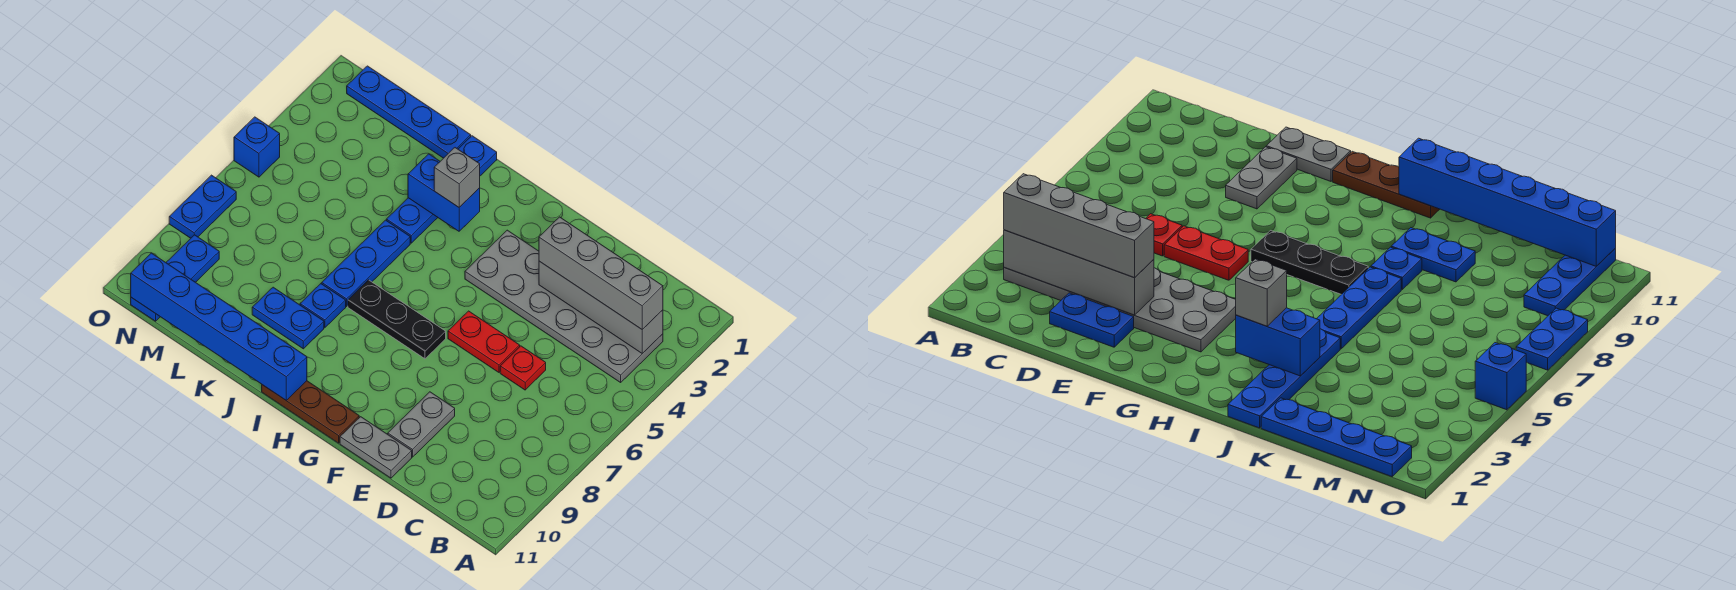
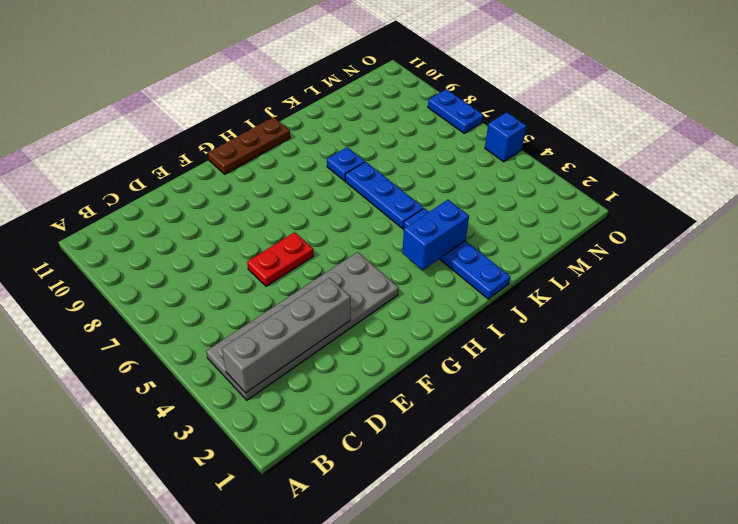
none -> blue plate D2:E2 level 1
none -> red plate D6 level 1
none -> grey plate E9:E10 level 1

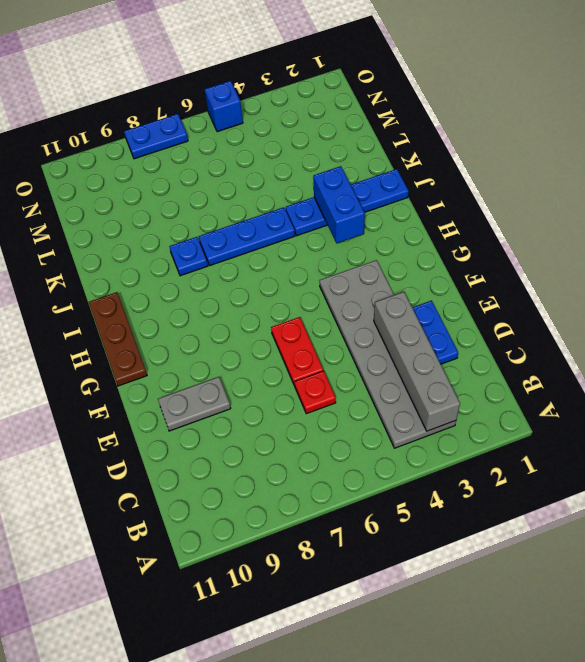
none -> grey plate E11:F11 level 1
none -> black plate G7:I7 level 1
none -> blue plate J9:K9 level 1

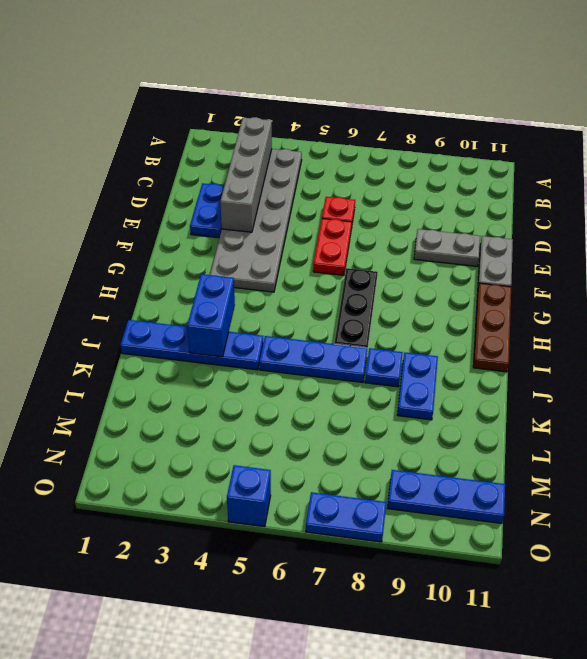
none -> blue plate K1:N1 level 1
none -> blue brick I11:N11 level 2
none -> grey brick B3:E3 level 3

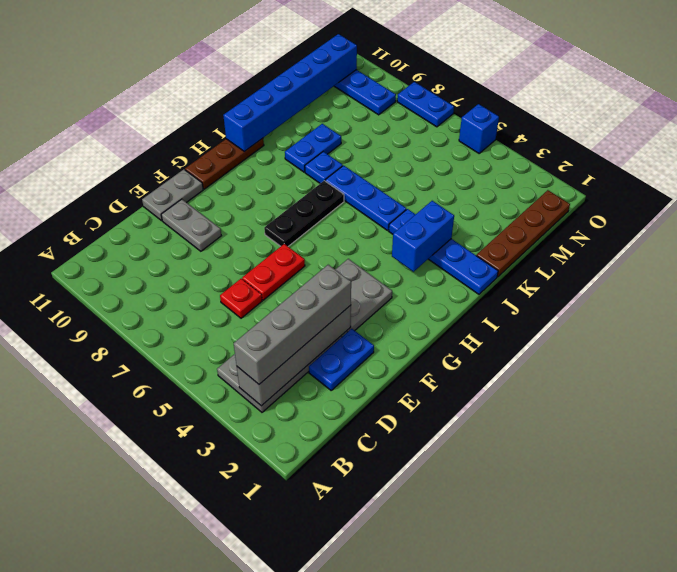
brown plate K1:N1 level 1 -> blue plate K1:N1 level 1
none -> grey brick I3 level 3

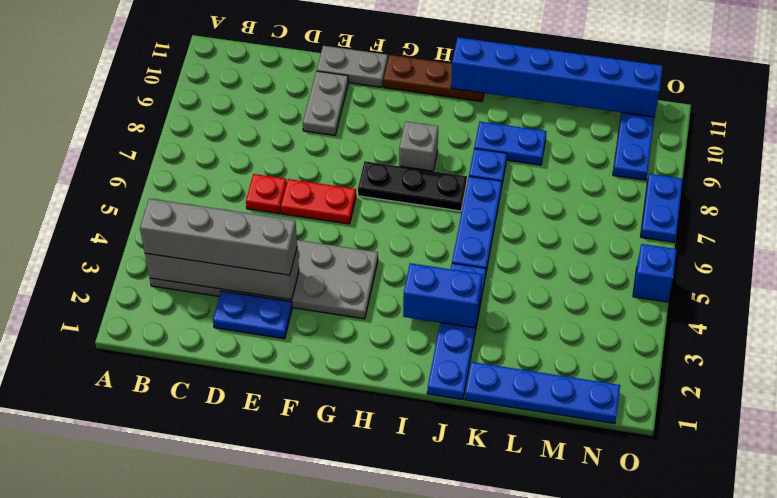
grey brick H8 level 1 -> grey brick I3 level 3

